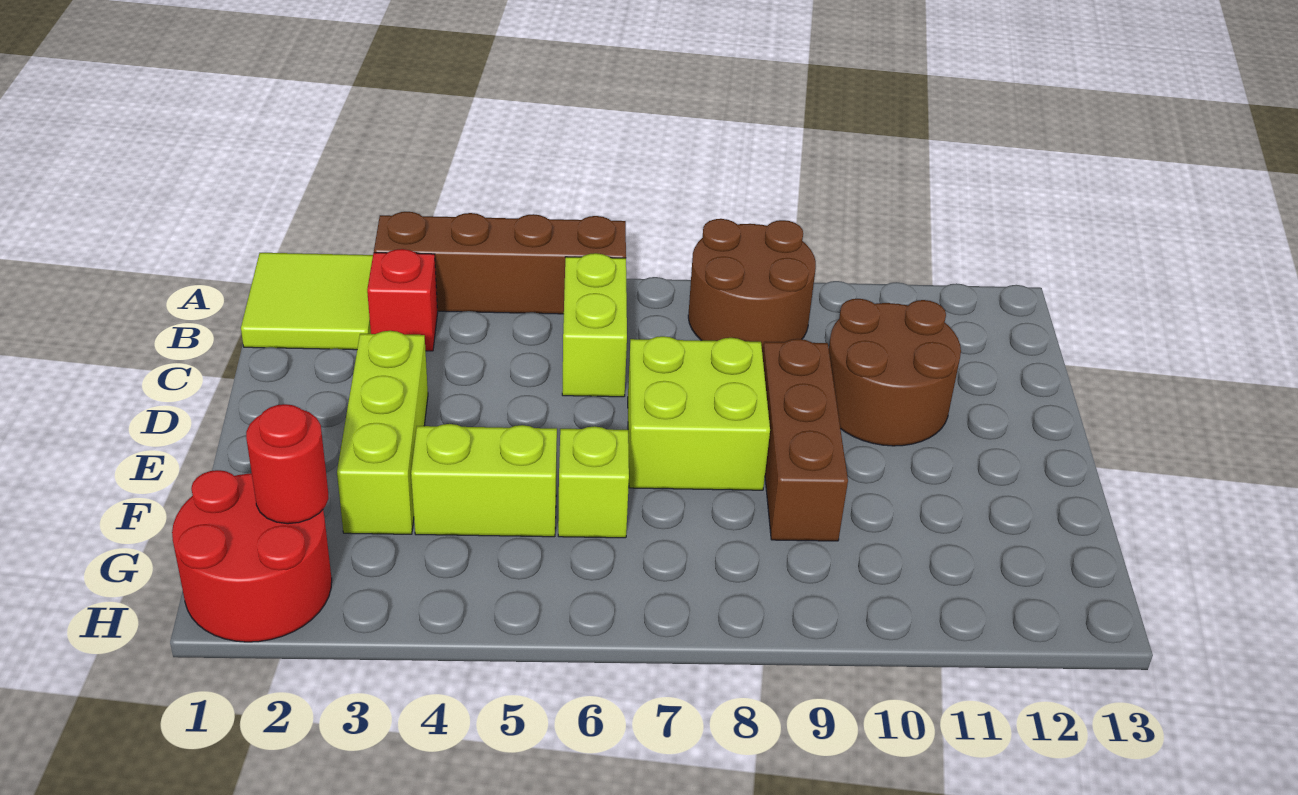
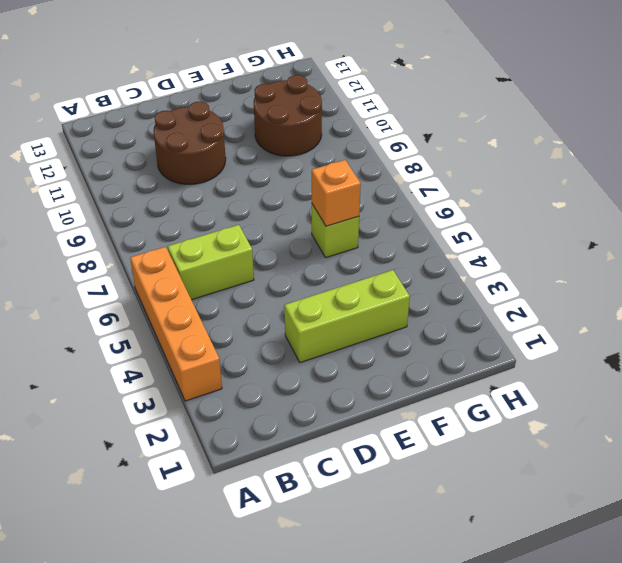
orange brick A3:A6 level 1 -> brown brick A3:A6 level 1
orange brick F6 level 2 -> none
brown round brick F10:G11 level 1 -> brown round brick A8:B9 level 1
none -> lime tile A1:B2 level 1
none -> red brick B3 level 1
none -> lime brick D7:E8 level 1

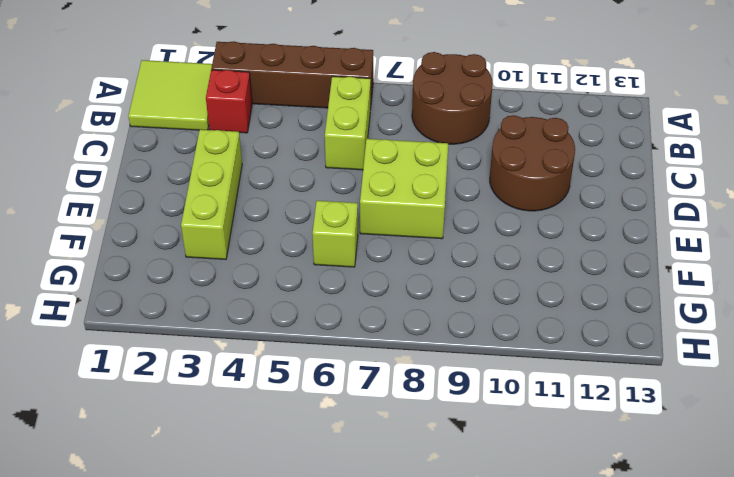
none -> brown brick D9:F9 level 1
none -> lime brick F4:F5 level 1
none -> red round brick G1:H2 level 1

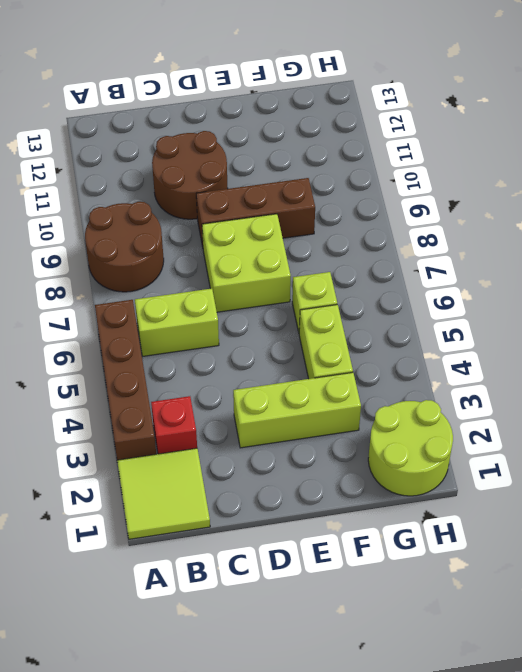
lime round brick G1:H2 level 1 -> red round brick G1:H2 level 1
none -> red round brick G2 level 2

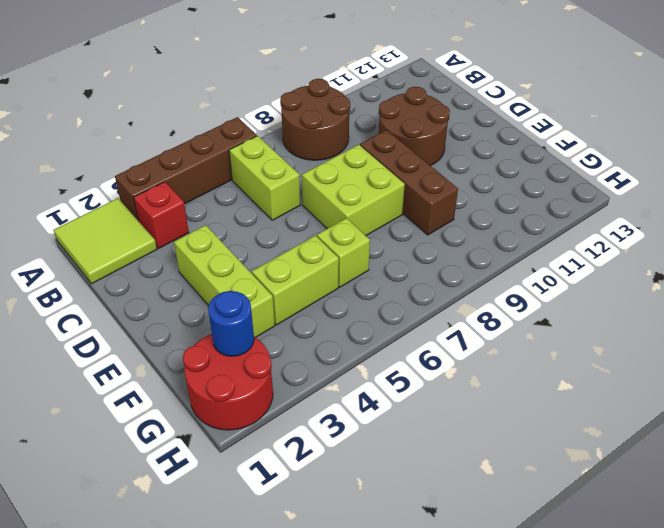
blue round brick G2 level 2 -> red round brick G2 level 2

